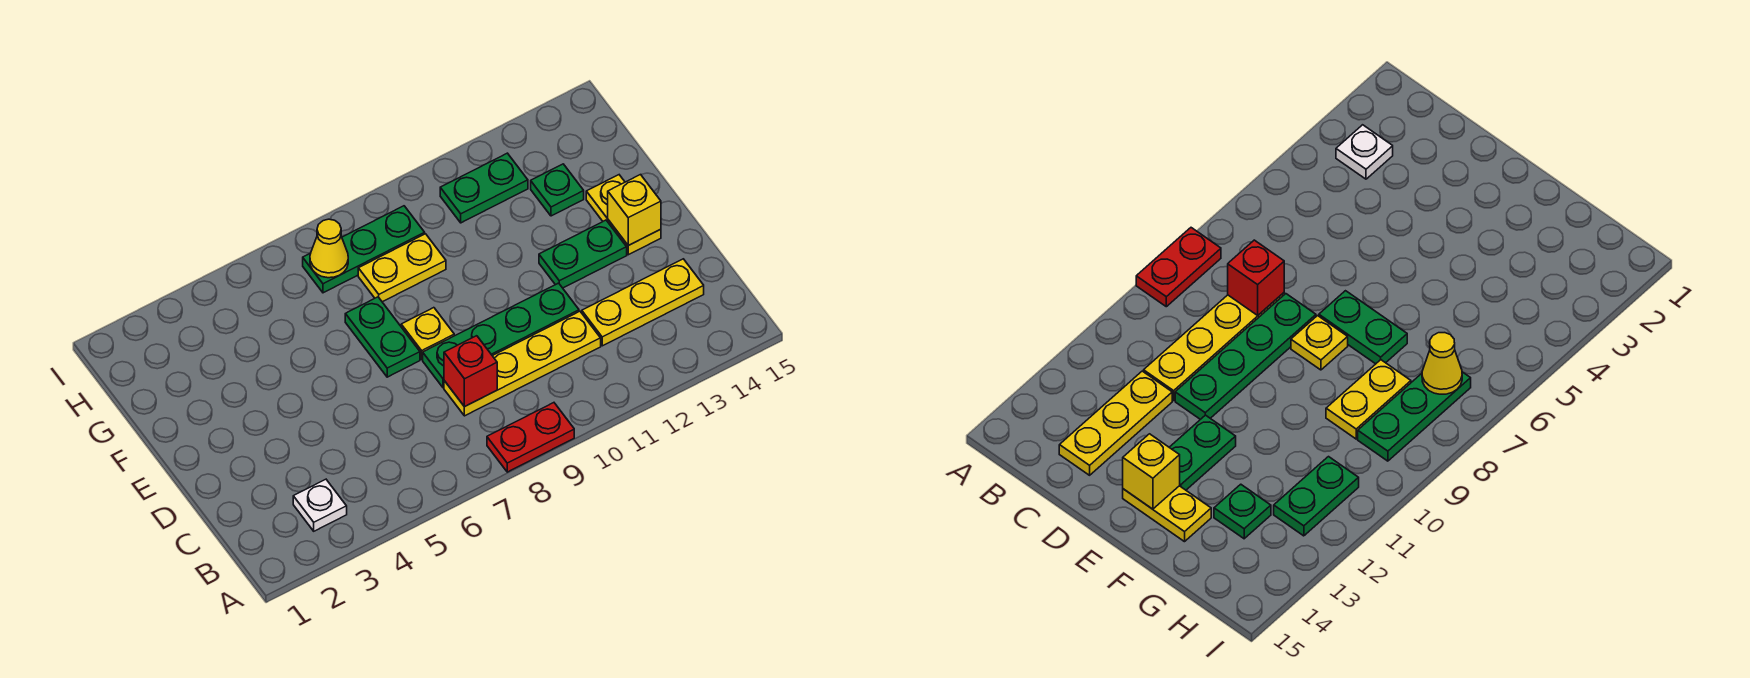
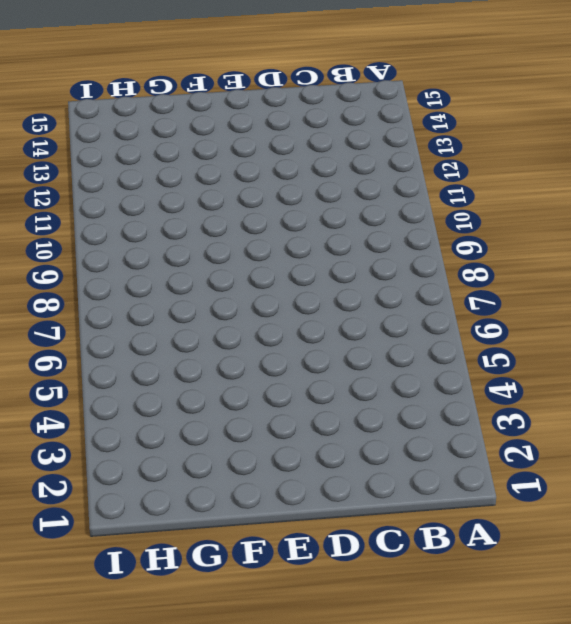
none -> red plate A8:A9 level 1
none -> white plate B3 level 1
none -> yellow plate C8:C11 level 1

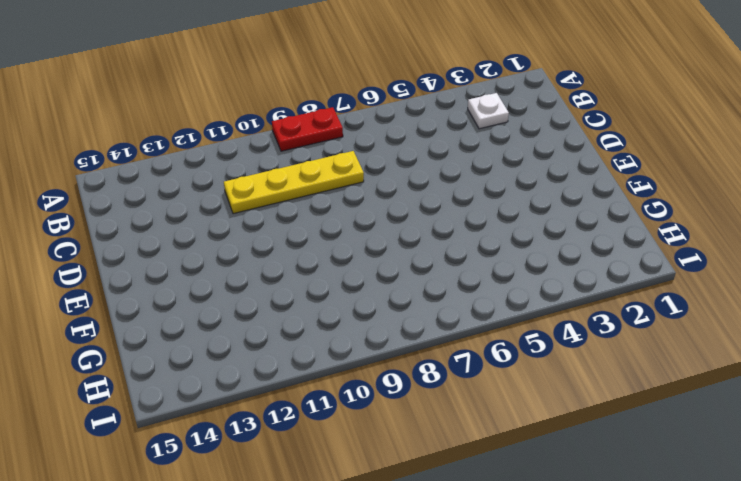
none -> yellow plate C12:C14 level 1
none -> green plate D8:D11 level 1
none -> green plate E7:F7 level 1

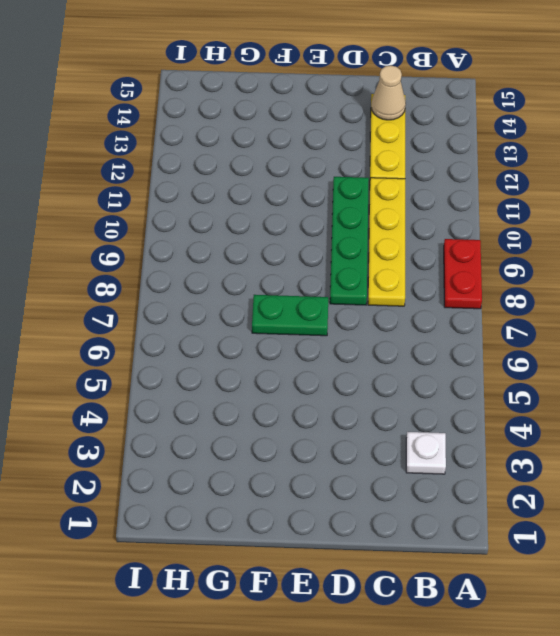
tan cone C14 level 2 -> none
none -> yellow plate E8 level 1
none -> green plate E12:E13 level 1
none -> yellow plate E14:F14 level 1

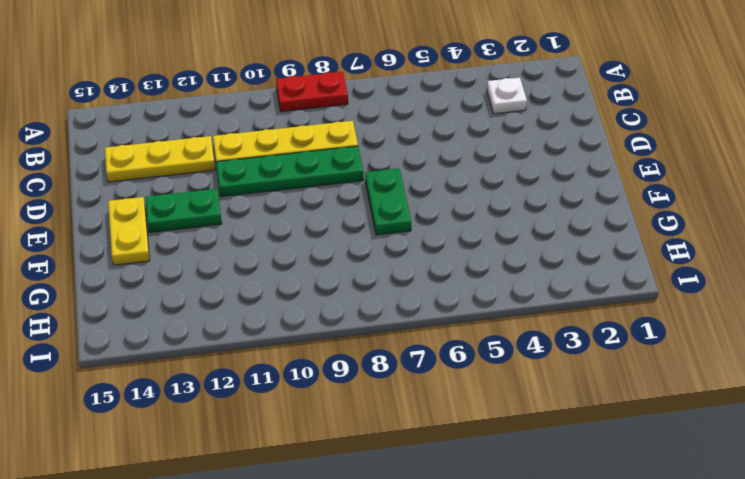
none -> yellow plate E8 level 1
none -> yellow plate G8:G9 level 1
none -> green plate G13 level 1

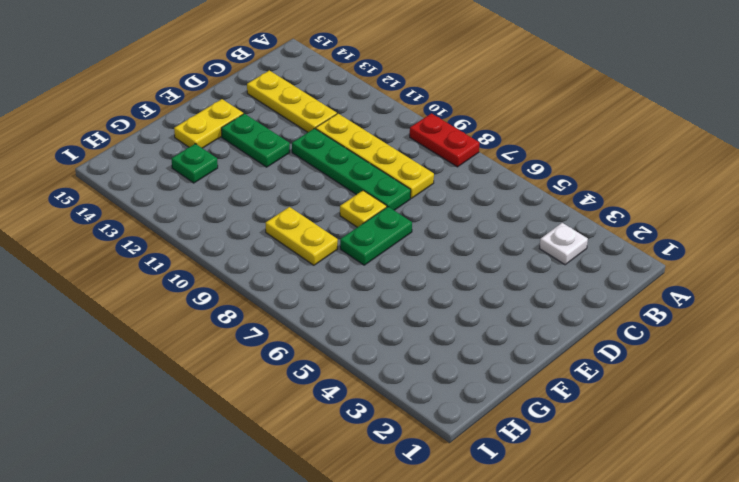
none -> green plate H7:H9 level 1
none -> green plate H11:H12 level 1
none -> red brick C8 level 2

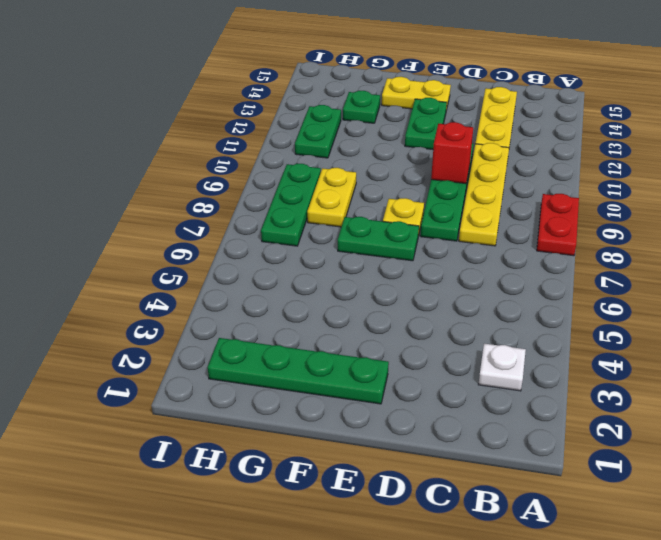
red brick D10 level 2 -> red brick C8 level 2
green plate E2:H2 level 1 -> none
none -> yellow brick E14 level 2
none -> yellow cone H7 level 2

